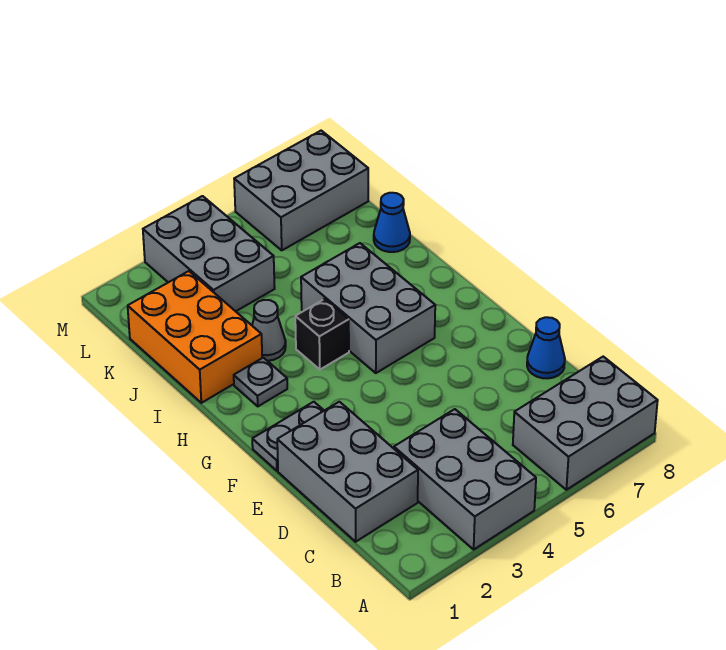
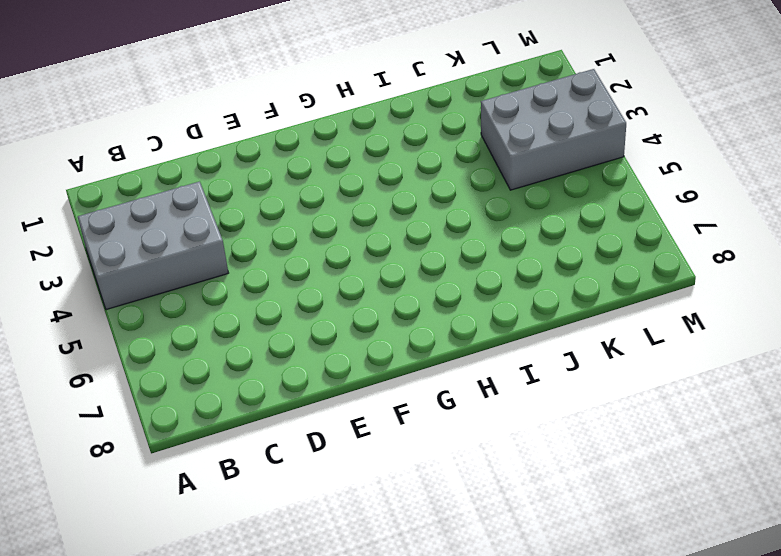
none -> grey brick A6:B8 level 1
none -> grey brick C1:E2 level 1
none -> blue cone D8 level 1

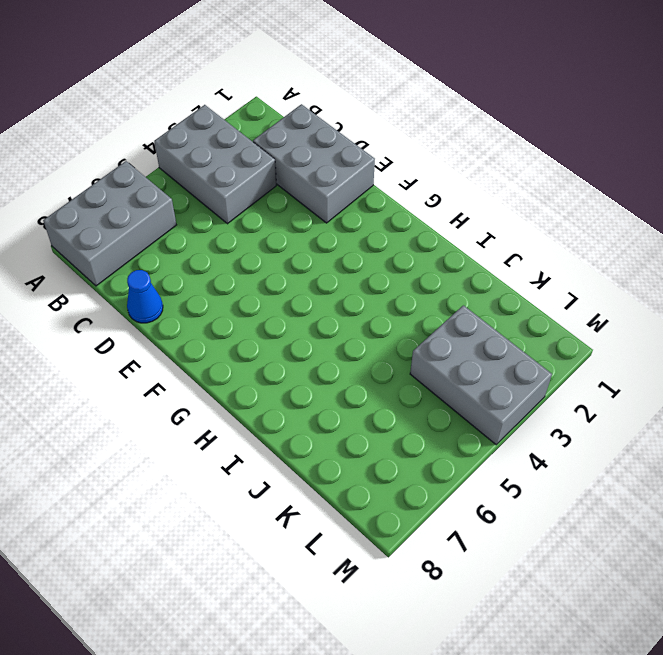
none -> grey plate F1:F2 level 1
none -> grey brick G5:I6 level 1
none -> grey plate H2 level 1

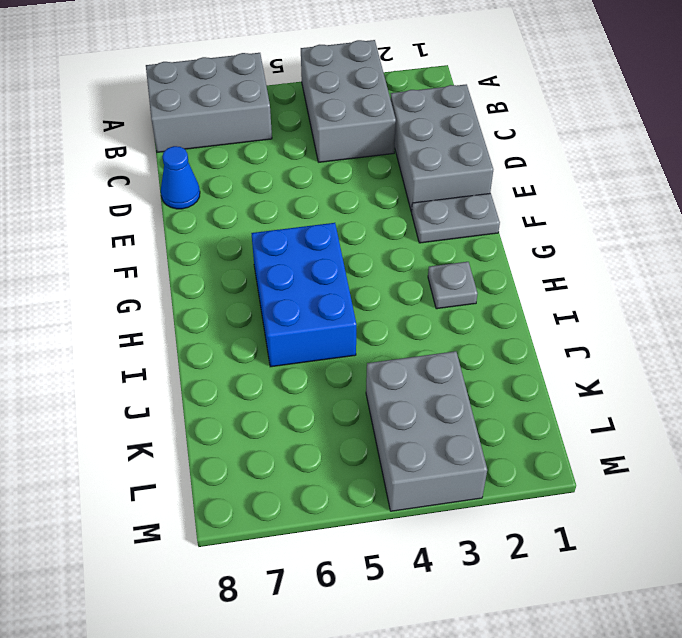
blue brick G5:I6 level 1 -> grey brick G5:I6 level 1
none -> black brick H4 level 1
none -> orange brick I1:K2 level 1
none -> grey cone I3 level 1

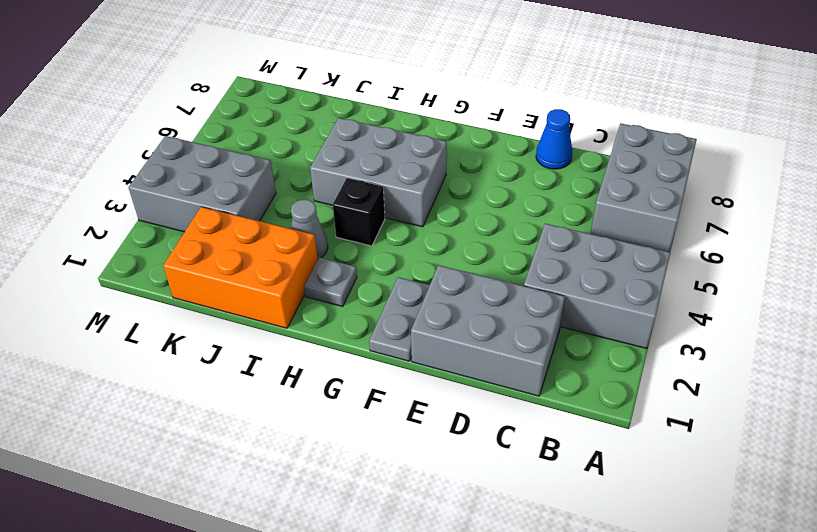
none -> blue cone J8 level 1
none -> grey brick L6:M8 level 1

